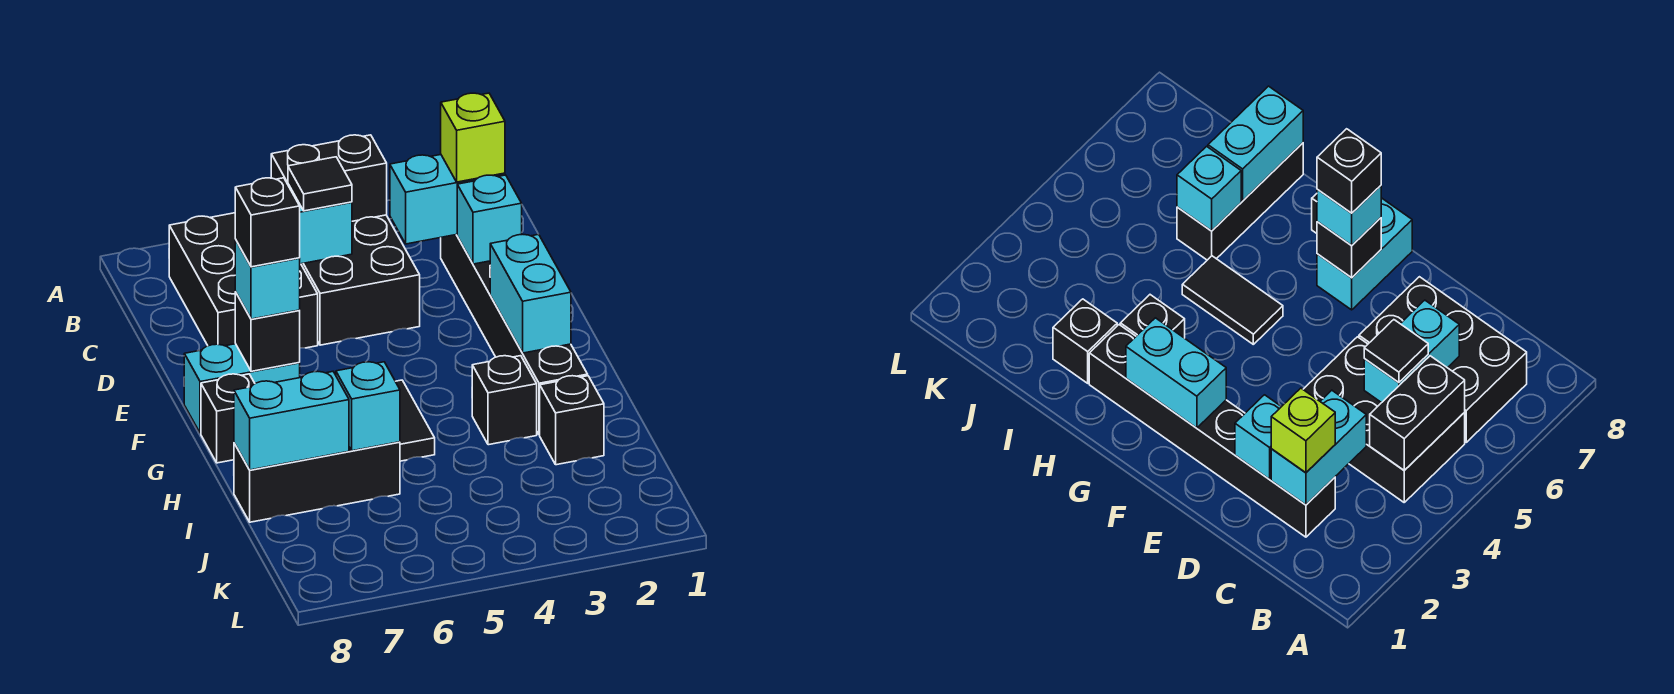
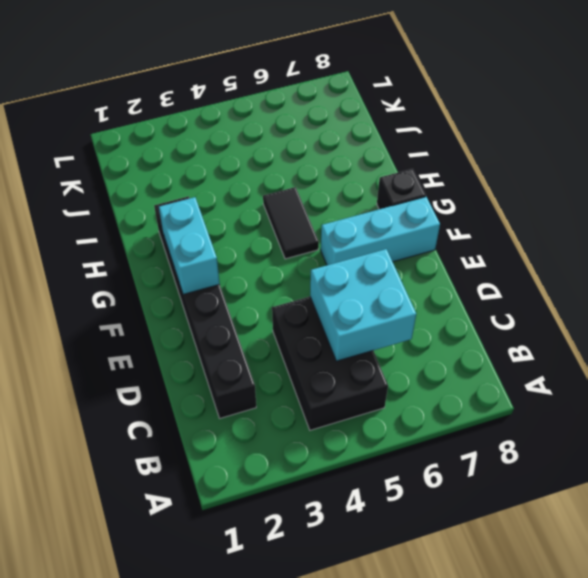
cyan brick C5:D6 level 2 -> cyan brick C5:C6 level 2
cyan brick F6:F8 level 1 -> cyan brick F7:F8 level 1
none -> black brick B6:D7 level 1
none -> black brick H3 level 1
none -> black brick I2 level 1

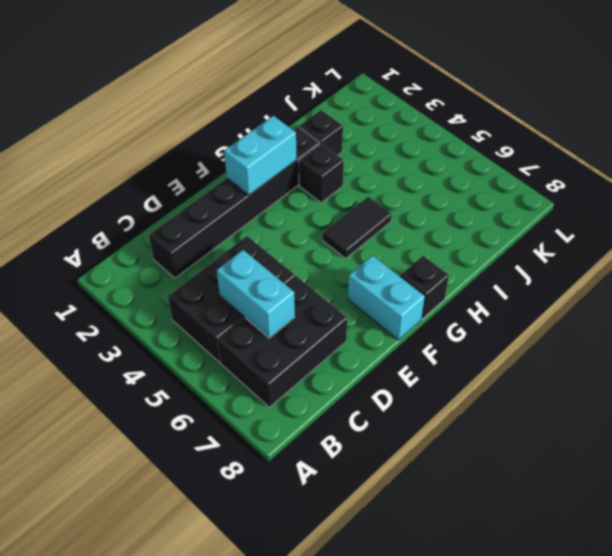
none -> black brick I6:I8 level 1
none -> black brick B4:B5 level 2
none -> cyan brick C2:C3 level 2

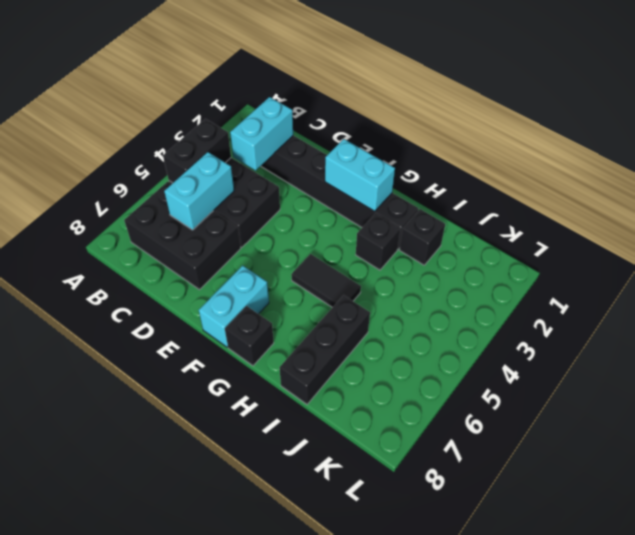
none -> cyan brick D2 level 2
none -> black brick F7 level 2
none -> cyan brick I6 level 2

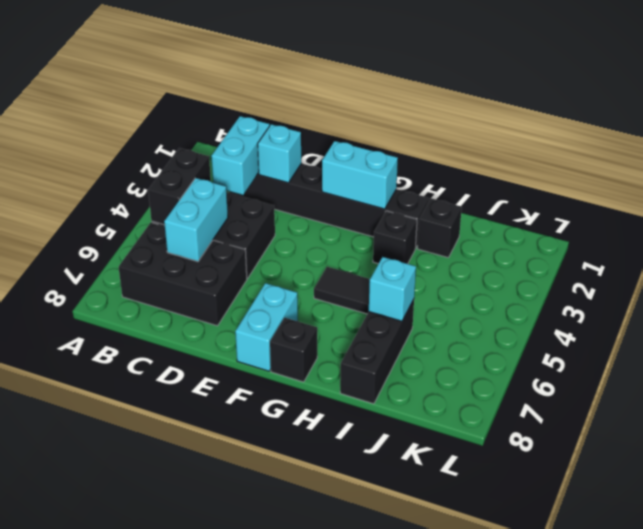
none -> black brick F7 level 2
none -> cyan brick I7:I8 level 2
none -> lime brick C2 level 3

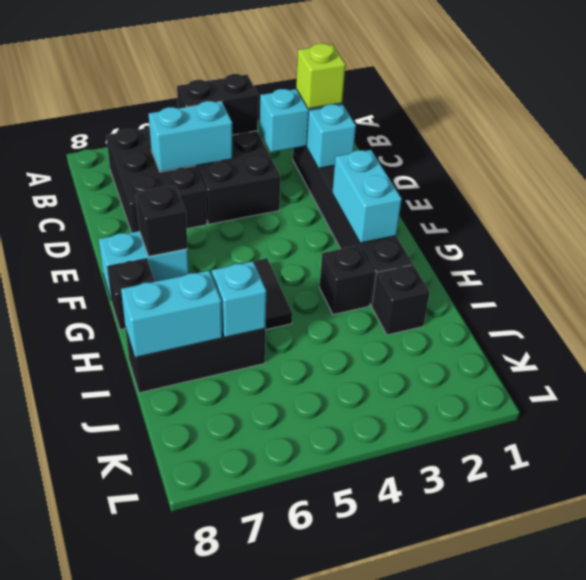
none -> black tile C5 level 3
none -> cyan brick F7 level 3
none -> black brick F7 level 4

